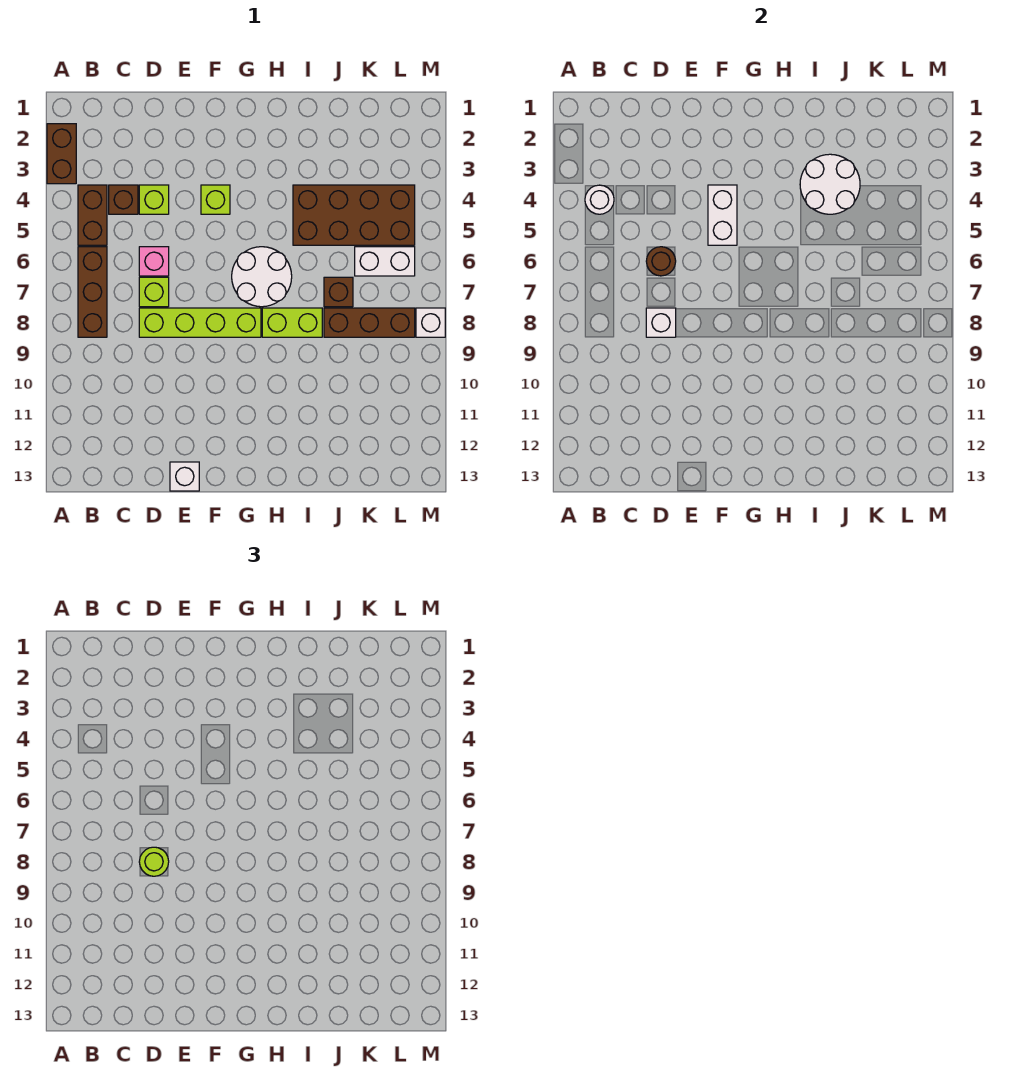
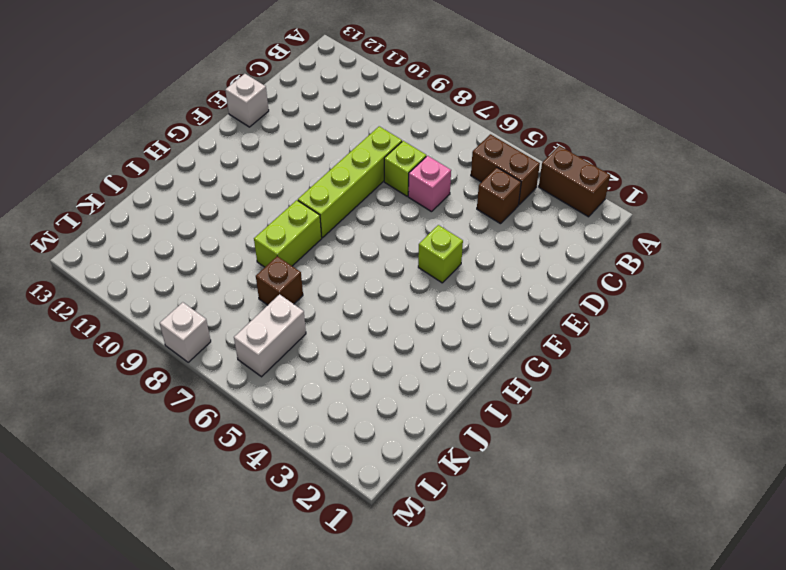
none -> brown brick B6:B8 level 1
none -> lime brick D4 level 1
none -> white round brick G6:H7 level 1

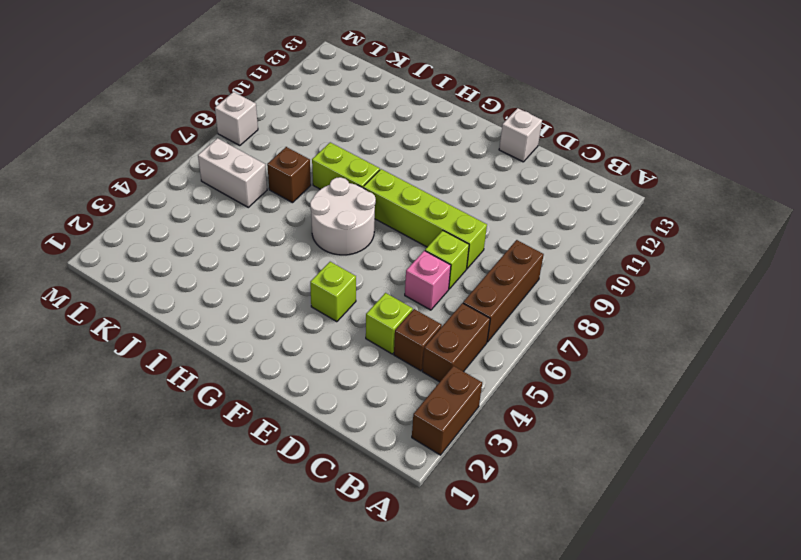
none -> brown brick I4:L5 level 1
none -> brown brick J8:L8 level 1
none -> white round brick B4 level 2

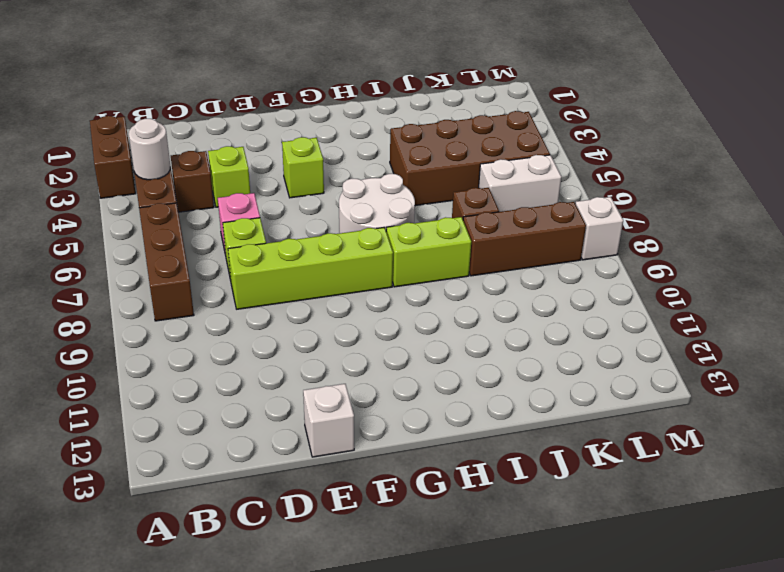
none -> brown round brick D6 level 2
none -> white brick D8 level 2
none -> white brick F4:F5 level 2

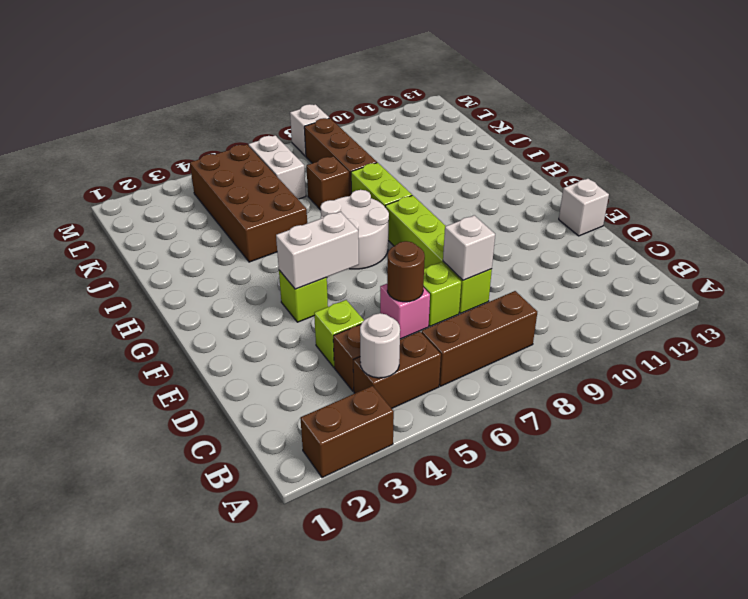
none -> white round brick I3:J4 level 2
none -> lime round brick D8 level 3

